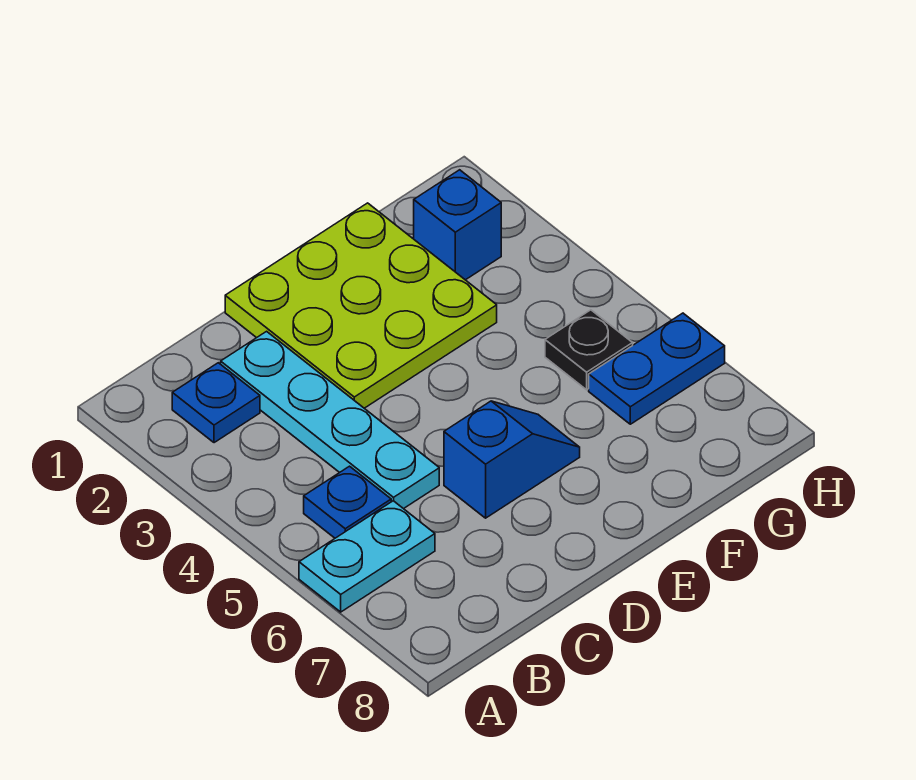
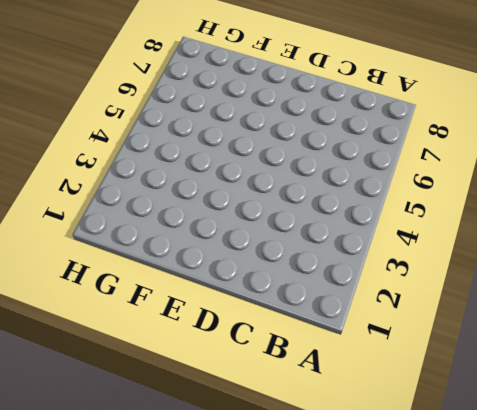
none -> cyan plate A6:B6 level 1
none -> blue plate B2 level 1

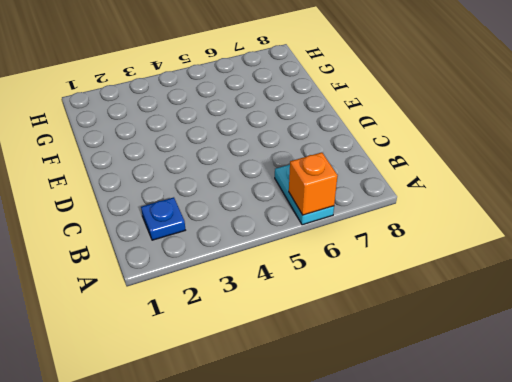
orange brick A6 level 2 -> none
none -> blue plate B5 level 1
none -> cyan plate C2:C5 level 1

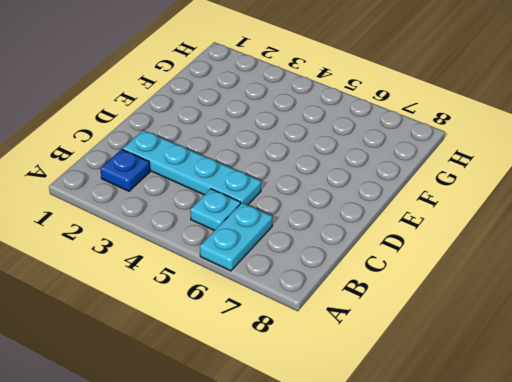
cyan plate B5 level 1 -> blue plate B5 level 1
none -> lime plate D1:F3 level 1
none -> blue slope D6:E6 level 1 top D

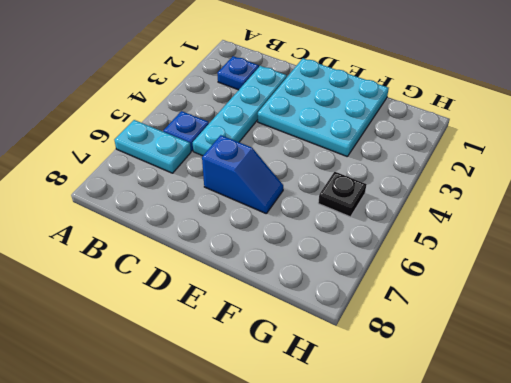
cyan plate D1:F3 level 1 -> lime plate D1:F3 level 1
none -> blue brick G2 level 1
none -> blue plate G6:H6 level 1

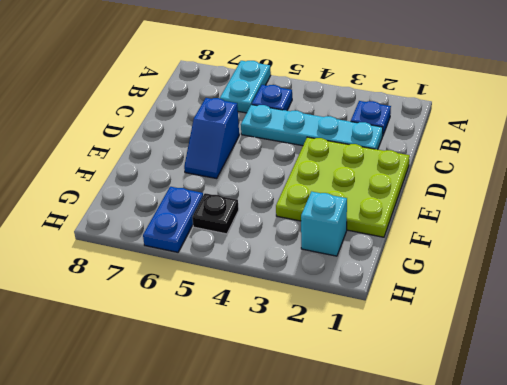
cyan brick G2 level 1 -> blue brick G2 level 1

